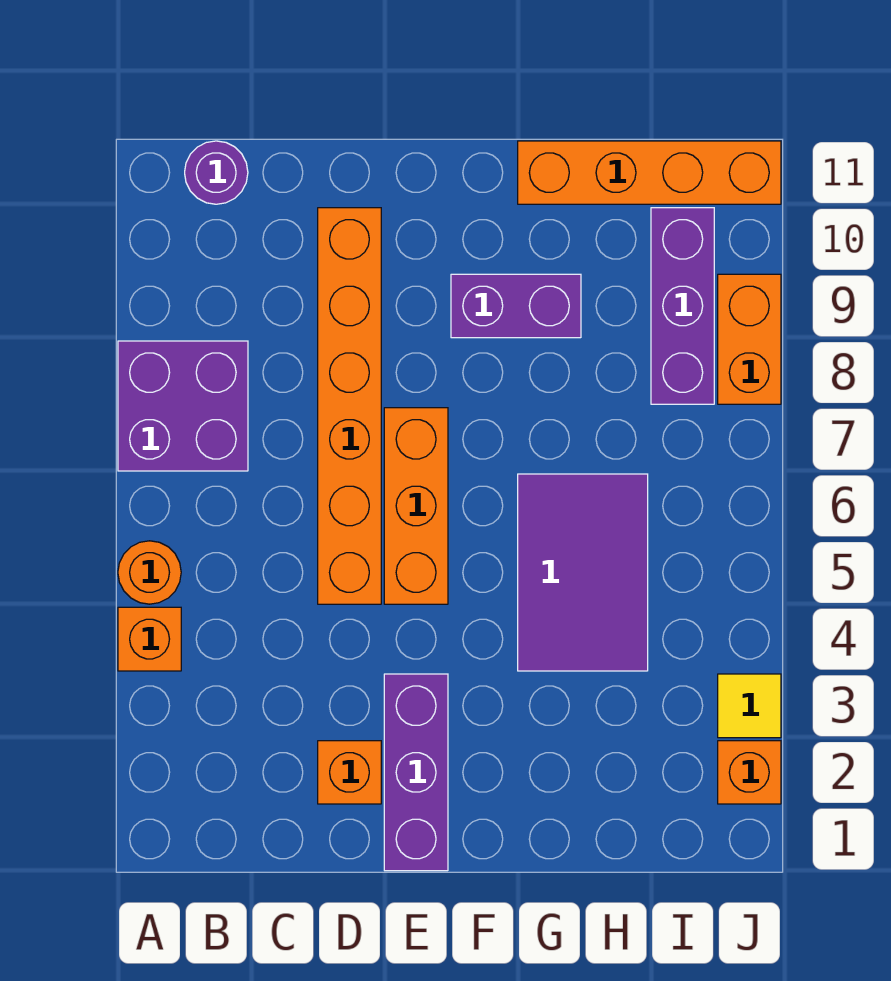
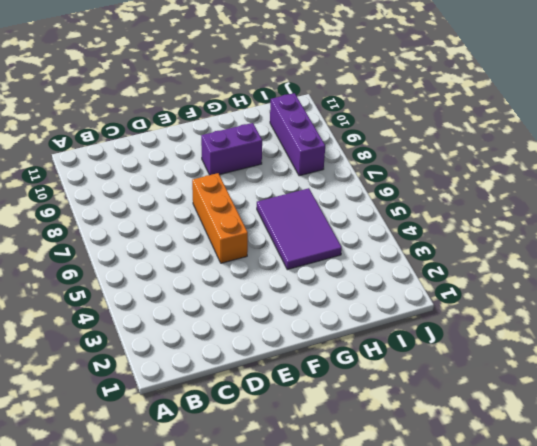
none -> orange brick A4 level 1
none -> orange round brick A5 level 1
none -> purple brick A7:B8 level 1

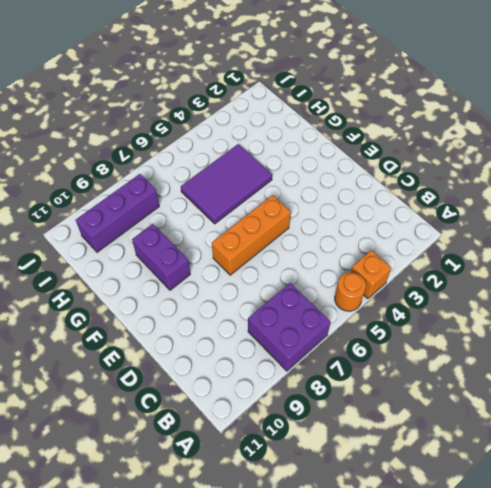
none -> purple round brick B11 level 1
none -> orange brick D2 level 1
none -> orange brick D5:D10 level 1

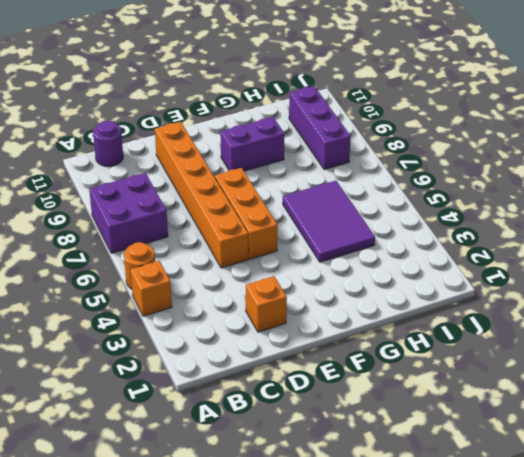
none -> purple brick E1:E3 level 1
none -> orange brick G11:J11 level 1
none -> orange brick J2 level 1

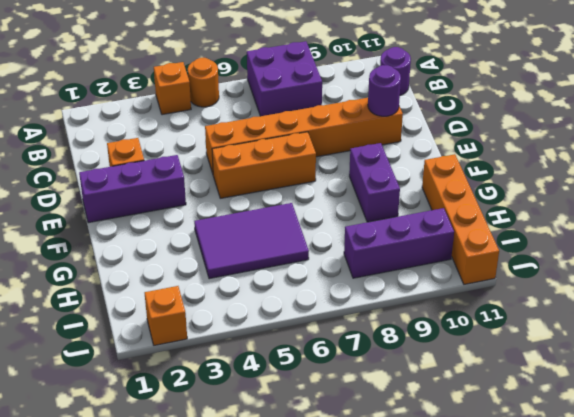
purple round brick D10 level 2 -> none
none -> yellow tile J3 level 1
none -> orange brick J8:J9 level 1

